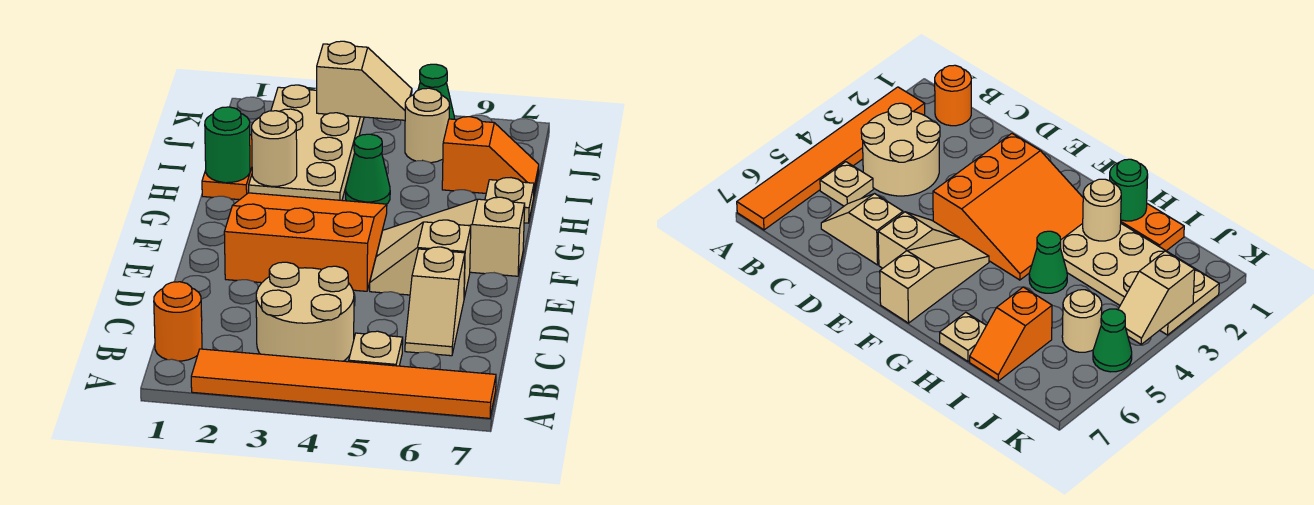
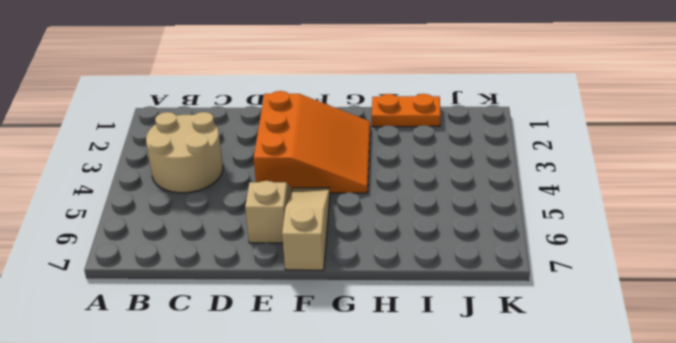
none -> orange tile A2:A7 level 1
none -> orange round brick B1 level 1
none -> tan plate B5 level 1

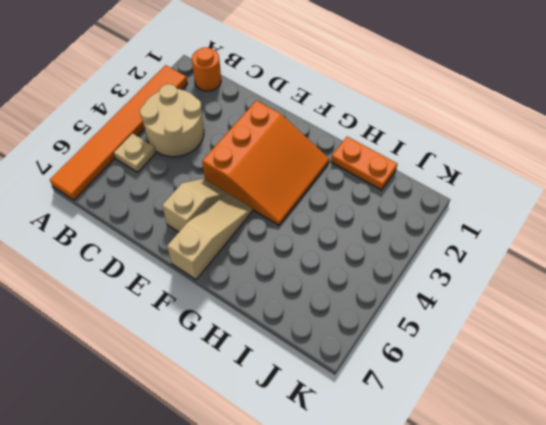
none -> tan slope C6:D6 level 1 top D
none -> tan plate H2:K3 level 1
none -> green cone H4 level 1

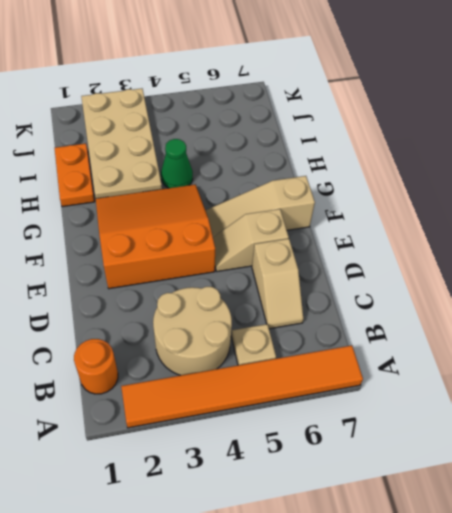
none -> tan plate H7 level 1
none -> orange slope I6:I7 level 1 top 6
none -> tan round brick J5 level 1

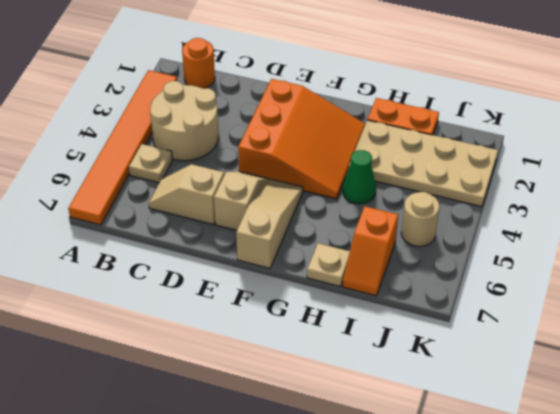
none -> green cone K5 level 1
none -> green round brick H1 level 2
none -> tan round brick H2 level 2

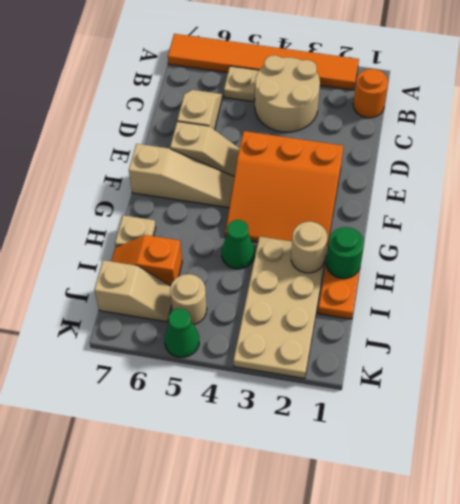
tan slope J6:J7 level 1 top 7 -> tan slope K3:K4 level 2 top 3

